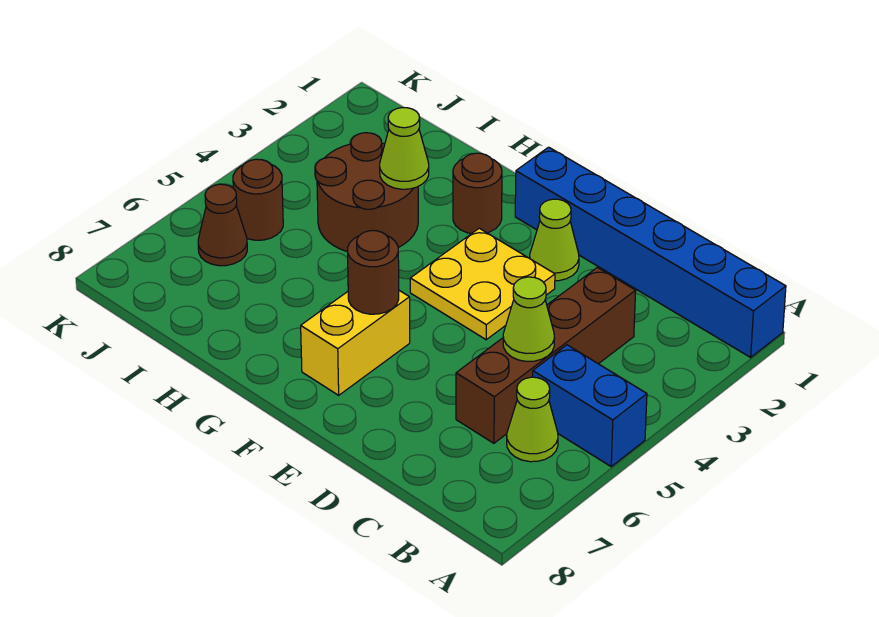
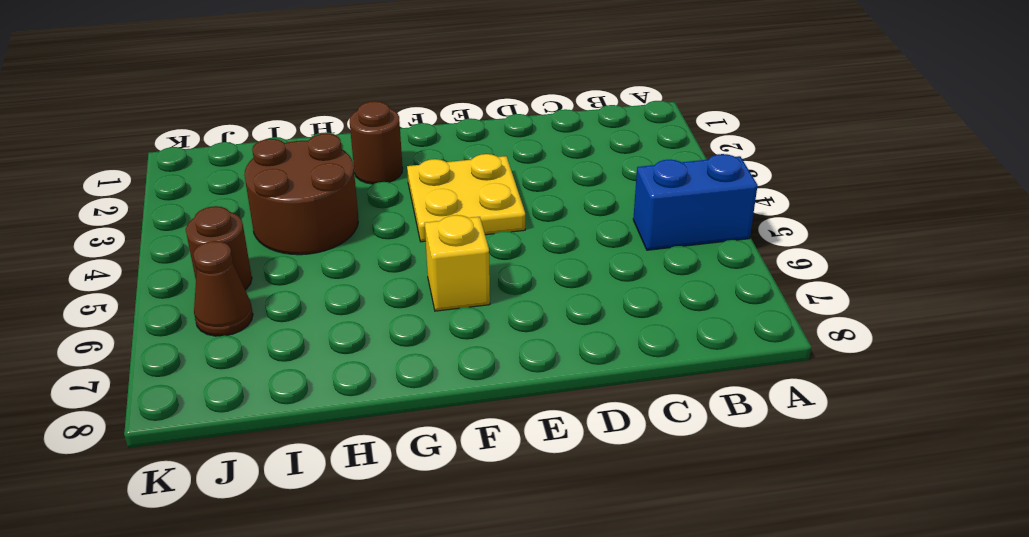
yellow brick F6 level 1 -> yellow brick F6:F7 level 1
none -> blue brick A1:F1 level 1
none -> lime cone B6 level 1
none -> brown brick C3:C6 level 1

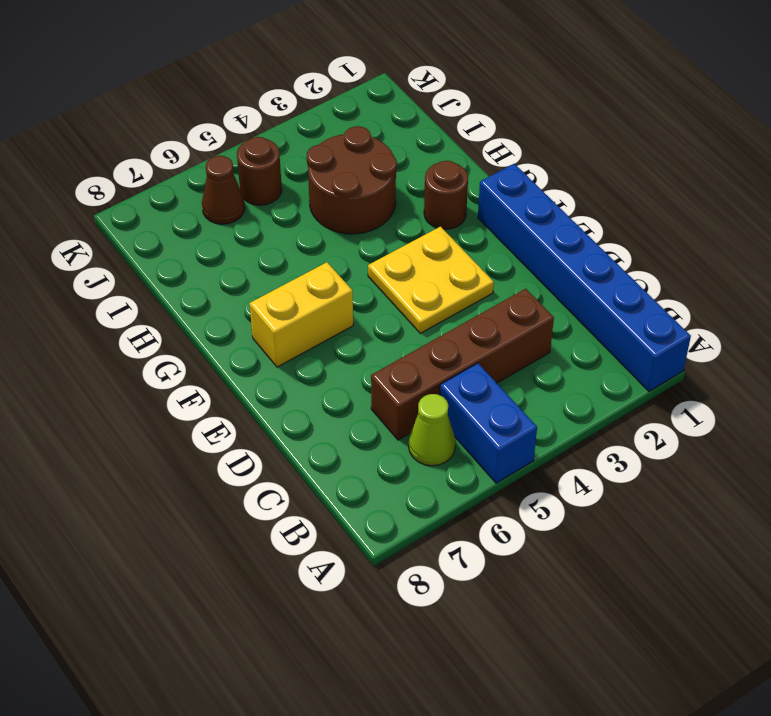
none -> lime cone E2 level 1
none -> lime cone C5 level 2
none -> brown round brick F6 level 2

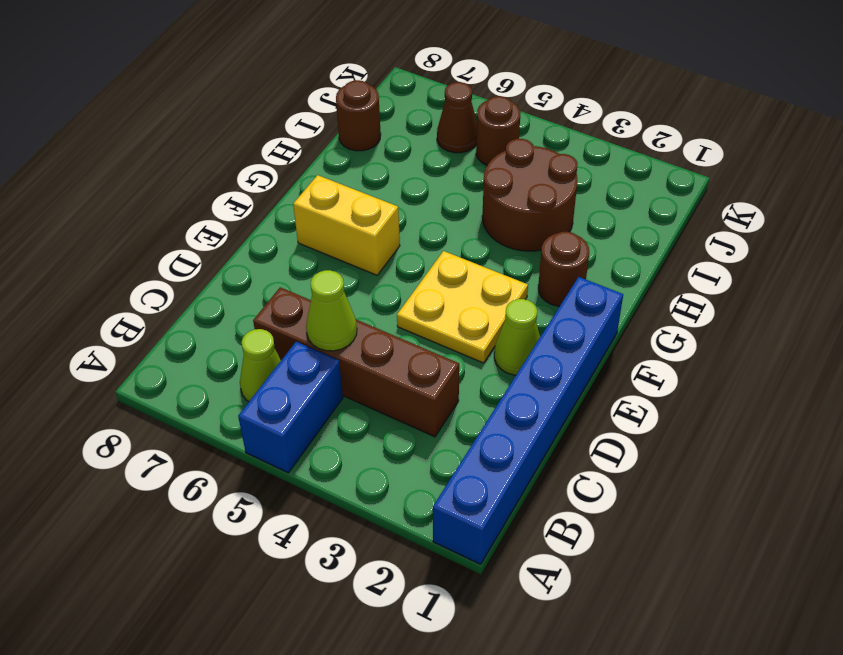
brown round brick I8 level 1 -> brown round brick F6 level 2
none -> lime cone H3 level 2

